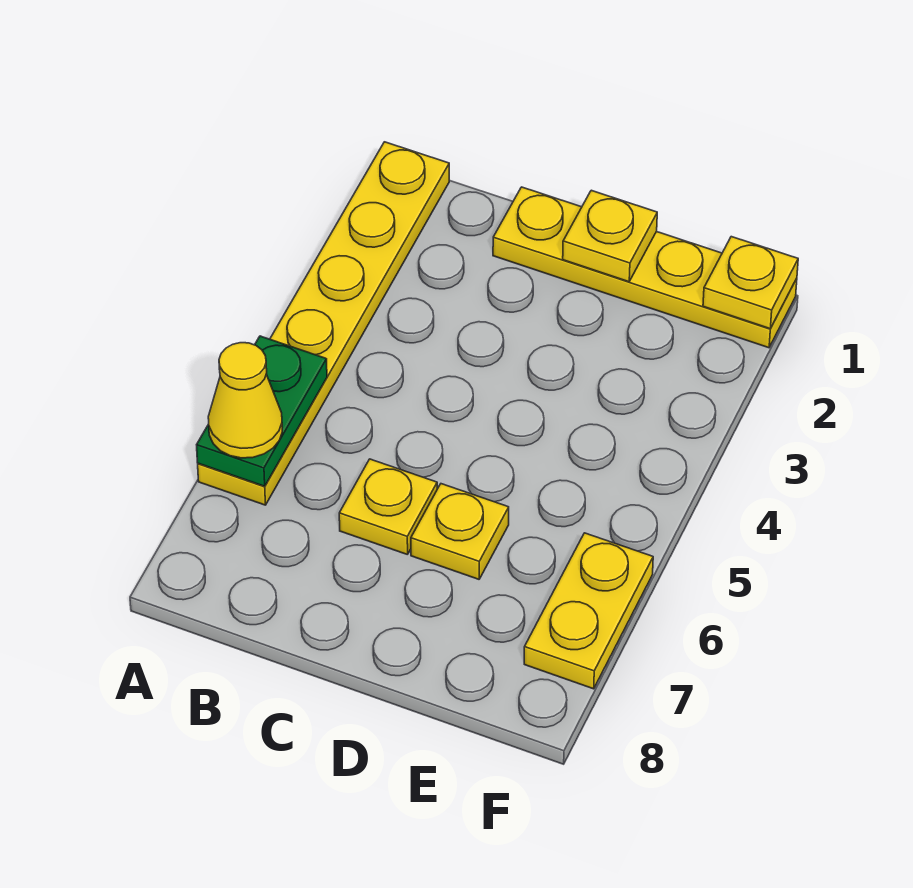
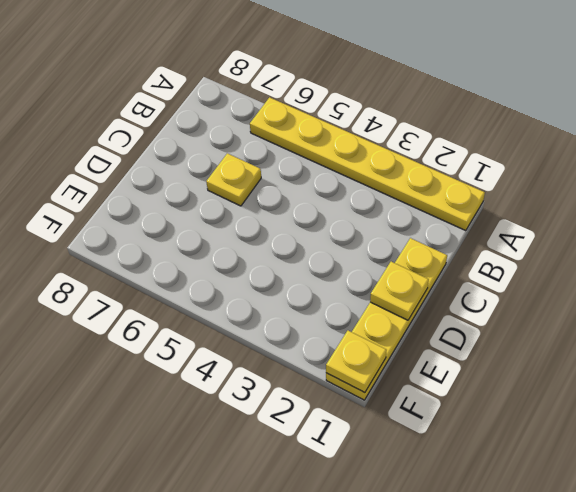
none -> yellow plate D6 level 1
none -> yellow plate F6:F7 level 1

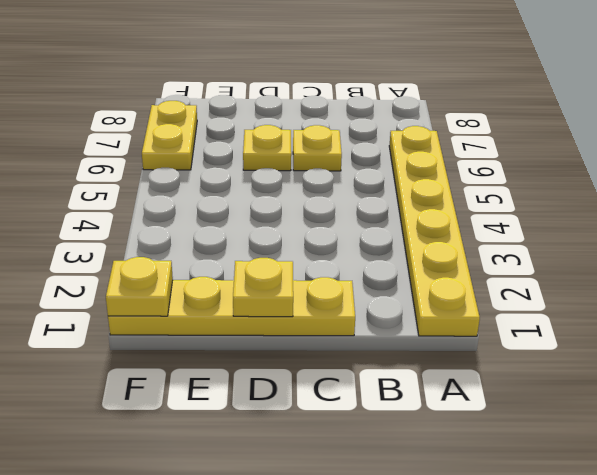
none -> green plate A5:A6 level 2
none -> yellow cone A6 level 3

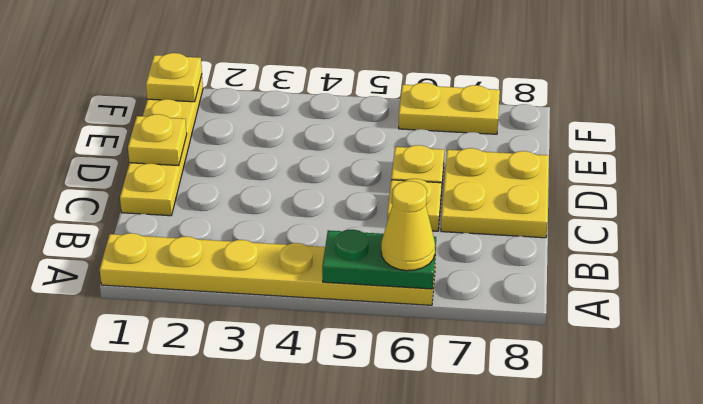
yellow plate C7:D8 level 1 -> none

